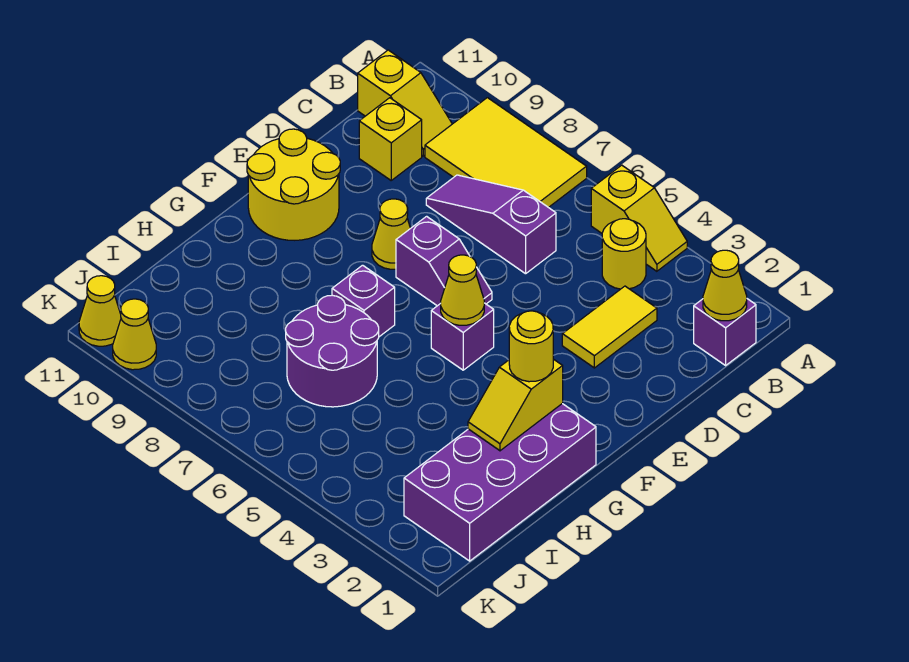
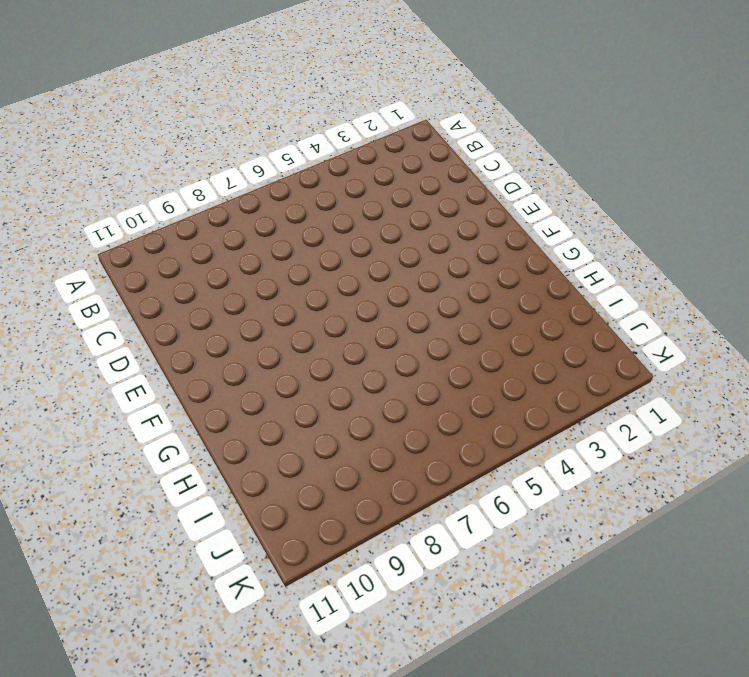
none -> yellow slope A4:A5 level 1 top 5
none -> yellow tile A7:B9 level 1
none -> purple brick B1 level 1

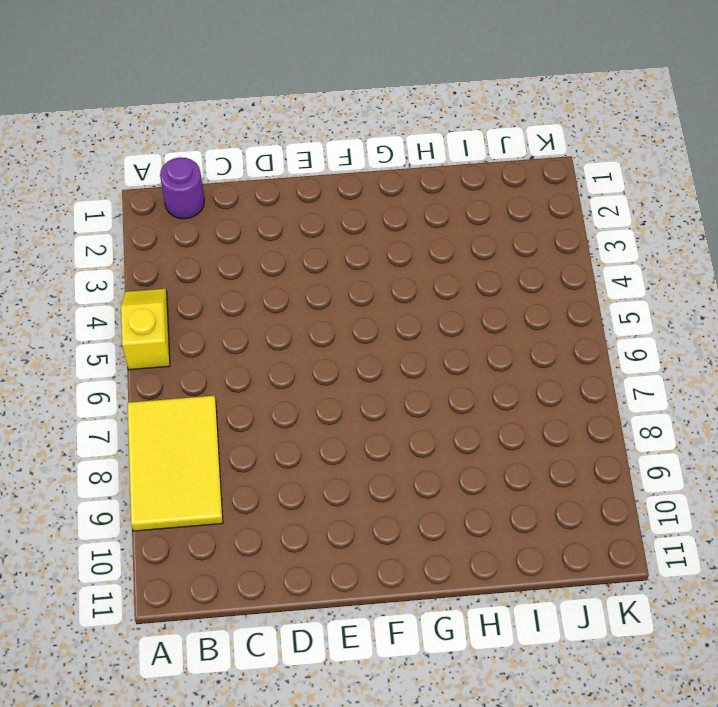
purple round brick B1 level 1 -> purple brick B1 level 1
none -> yellow round brick B4 level 1
none -> yellow slope B10:B11 level 1 top 11
none -> yellow tile C3:D3 level 1

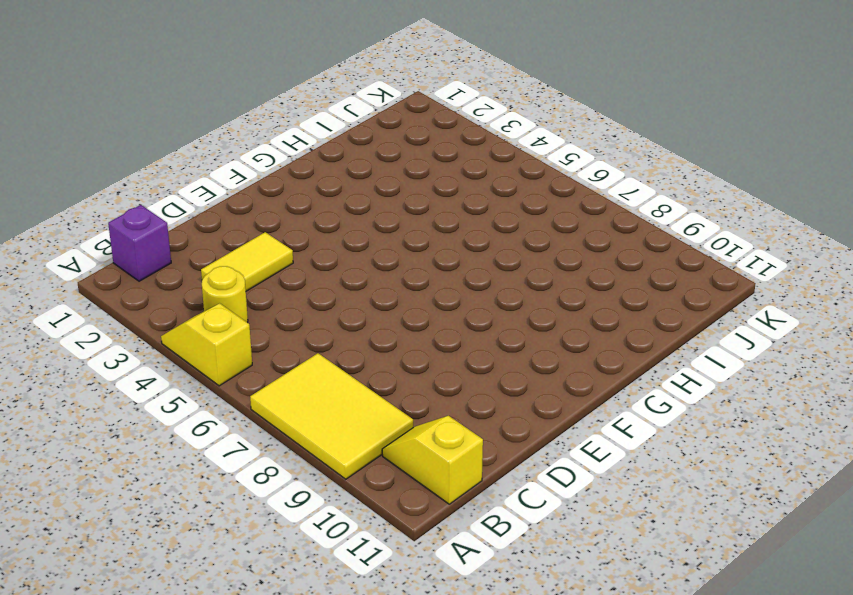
none -> purple slope C6:C8 level 1 top 6
none -> yellow brick C10 level 1
none -> purple slope E6:E7 level 1 top 7

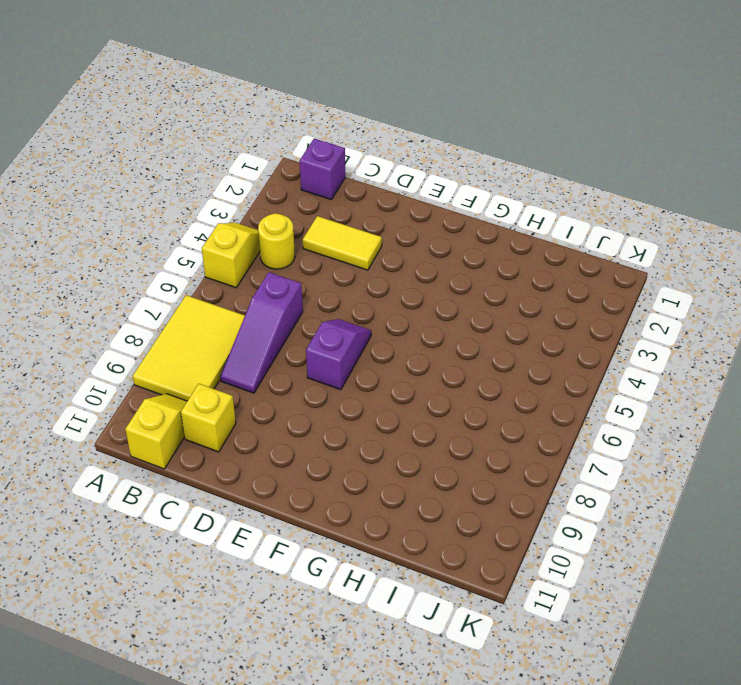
none -> yellow cone E8 level 1
none -> yellow round brick E10:F11 level 1
none -> purple brick F5 level 1

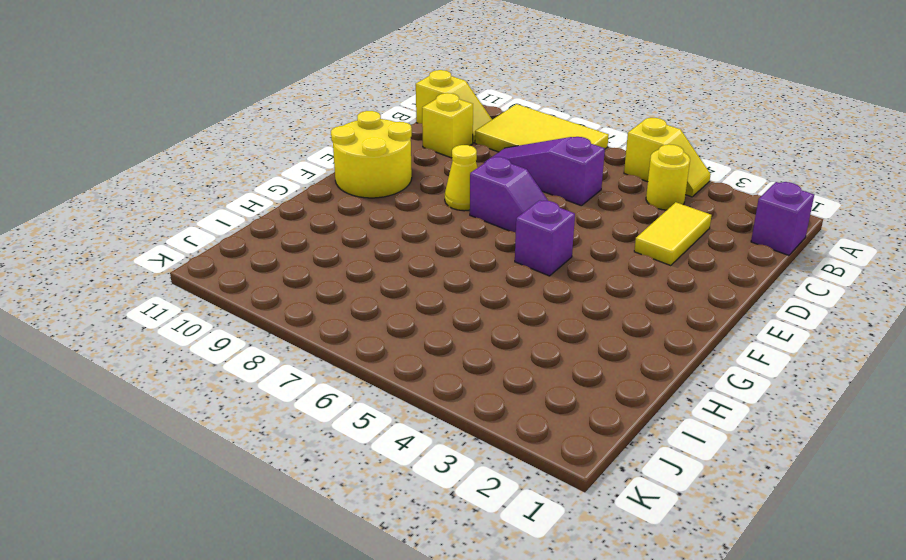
none -> purple brick G1:J2 level 1
none -> purple brick G7 level 1
none -> purple round brick H6:I7 level 1

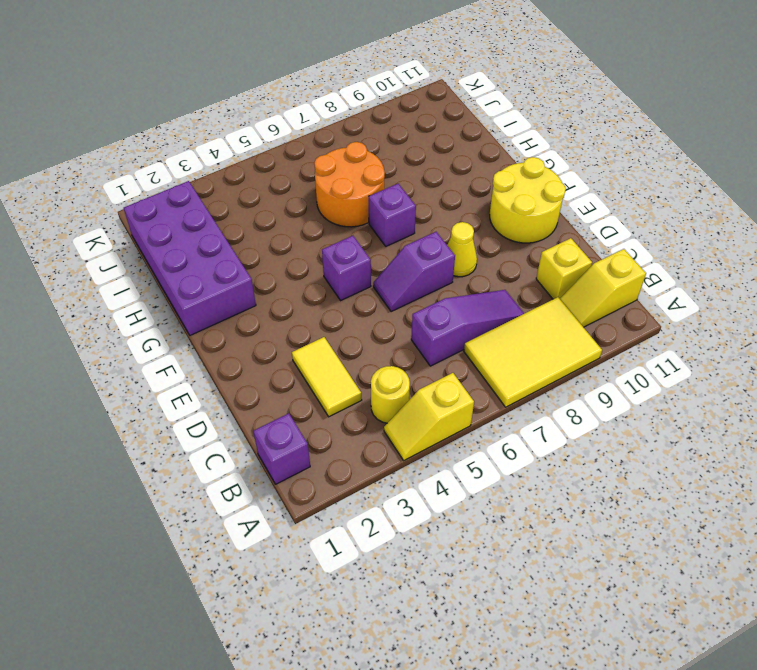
orange round brick H6:I7 level 1 -> purple round brick H6:I7 level 1
none -> yellow cone K10 level 1
none -> yellow cone K11 level 1
none -> yellow cone B1 level 2

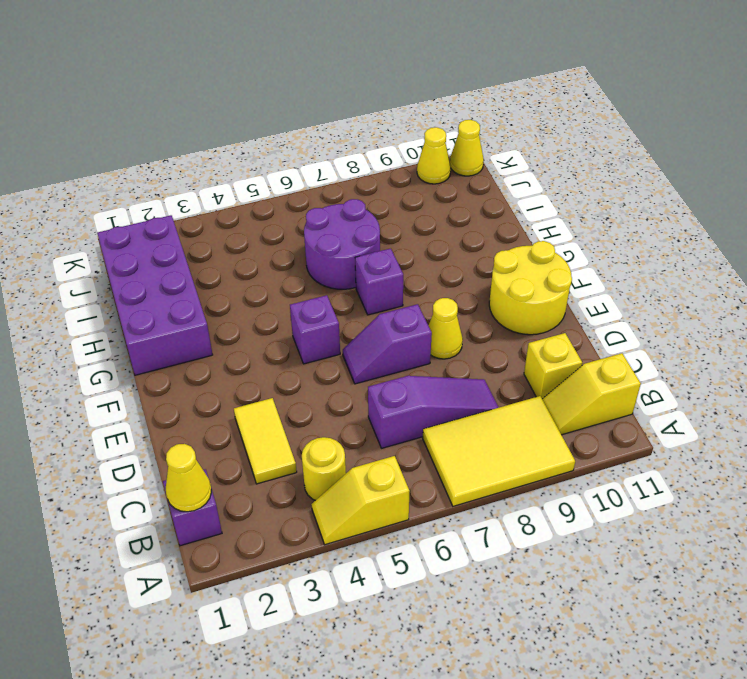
none -> yellow cone F5 level 2
none -> yellow slope G2:H2 level 2 top G
none -> yellow round brick G2 level 3

